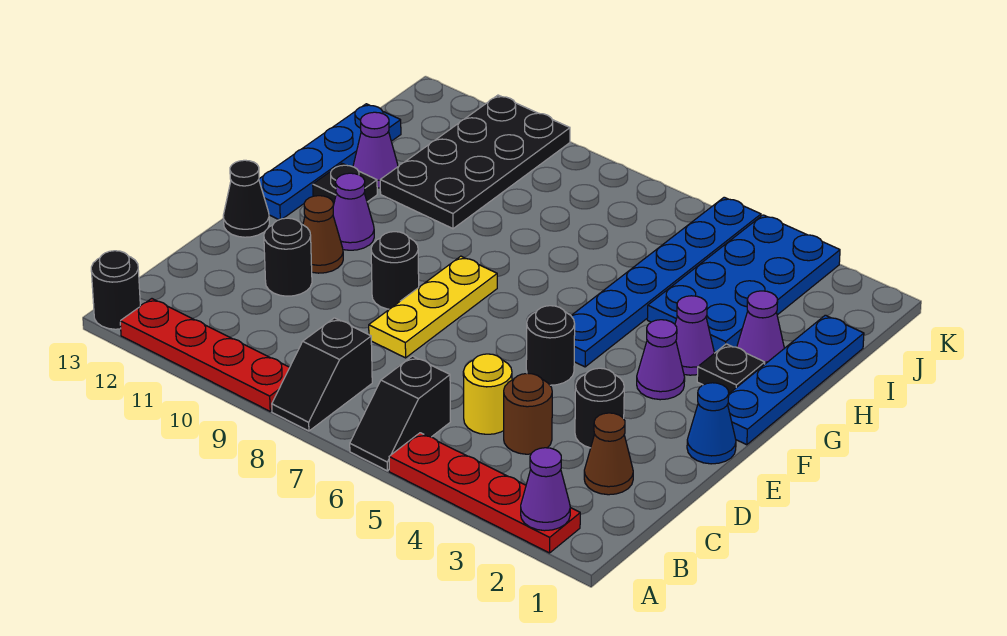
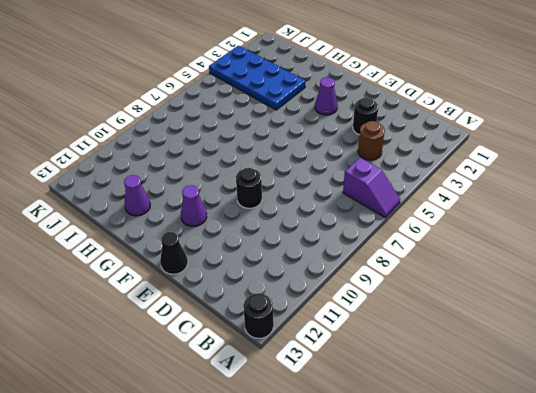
purple slope A6:B6 level 1 top B -> black slope A6:B6 level 1 top B
none -> red plate A2:A5 level 1
none -> black slope A8:B8 level 1 top B
none -> red plate A9:A12 level 1

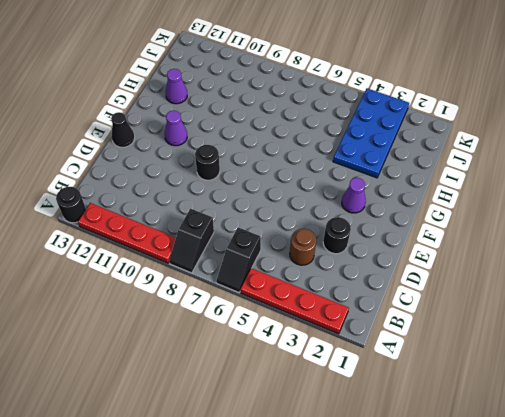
none -> brown cone C2 level 1
none -> yellow round brick C5 level 1
none -> yellow plate D8:F8 level 1

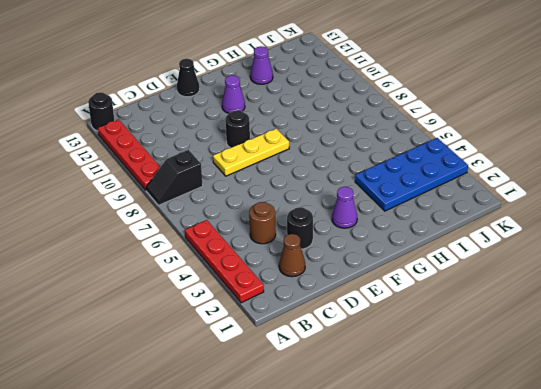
none -> black slope A6:B6 level 1 top B
none -> yellow round brick C5 level 1
none -> black round brick D11 level 1

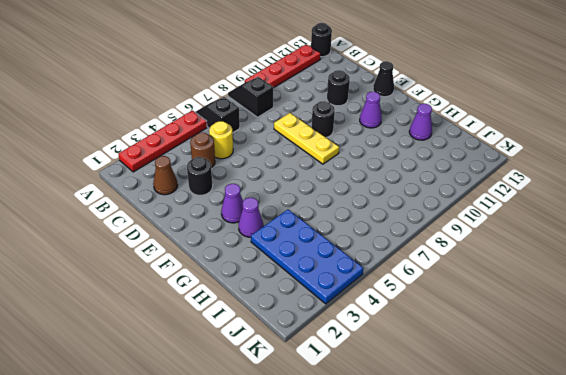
none -> blue cone E1 level 1
none -> black round brick E5 level 1
none -> brown cone E11 level 1

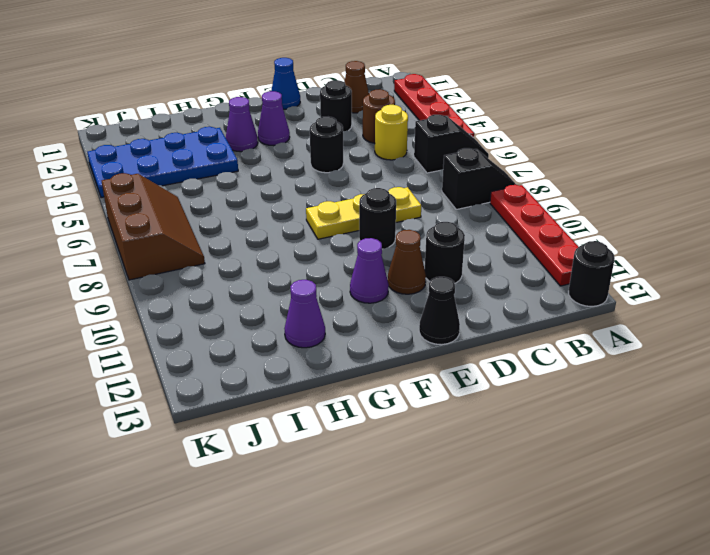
brown slope J6:K8 level 1 top K -> none
none -> blue plate F1:I1 level 1
none -> blue plate F5:K5 level 1
none -> blue plate F13:I13 level 1

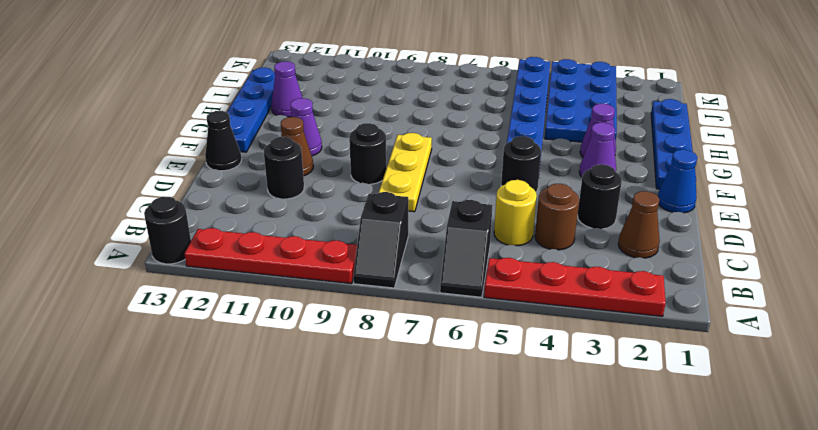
none -> black plate G2 level 1
none -> black plate G12 level 1
none -> purple cone H2 level 1

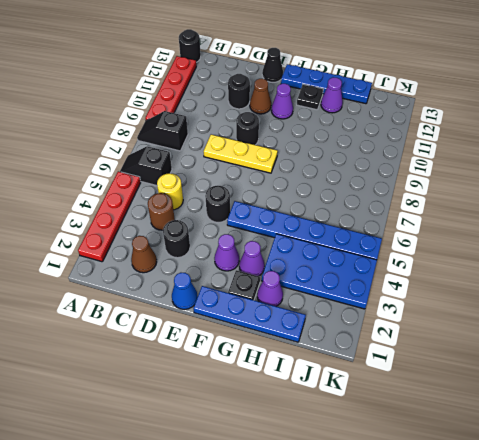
none -> black plate H10:K11 level 1
none -> purple cone A2 level 2

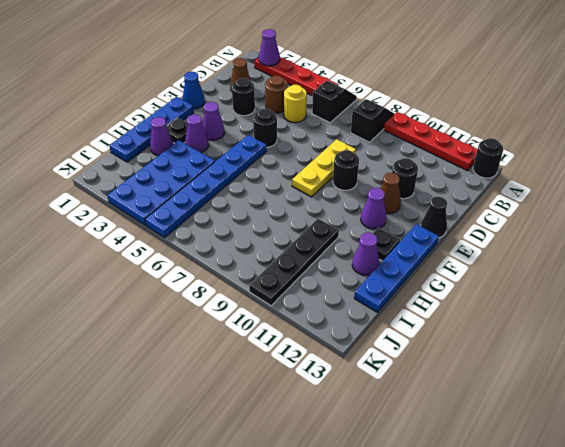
black plate H10:K10 level 1 -> black plate H10:K11 level 1

